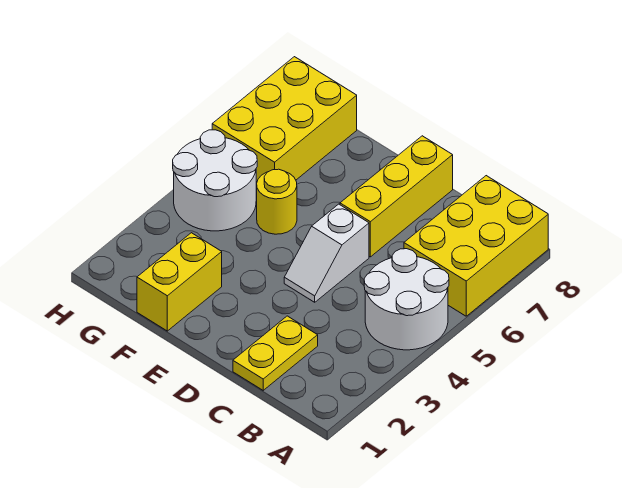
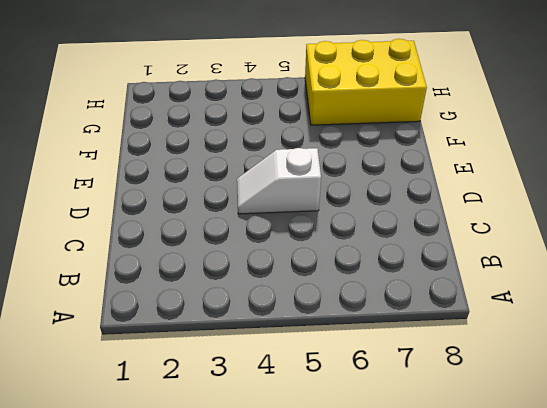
none -> white round brick A4:B5 level 1
none -> yellow brick A6:B8 level 1

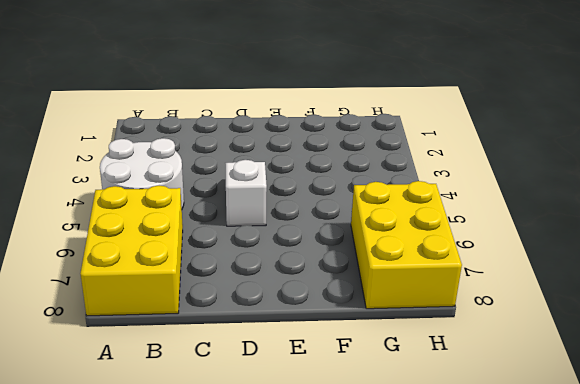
none -> yellow plate C1:C2 level 1
none -> yellow brick D6:D8 level 1

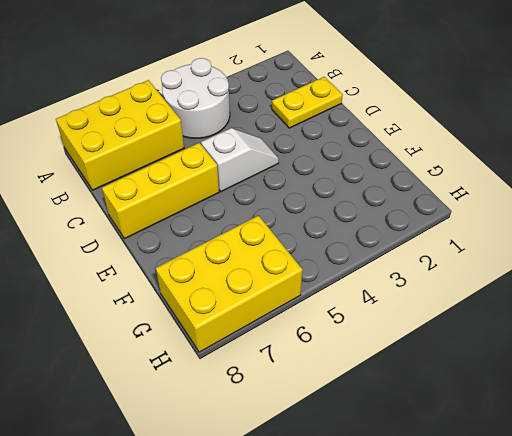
none -> yellow brick F1:F2 level 1
none -> yellow round brick F5 level 1

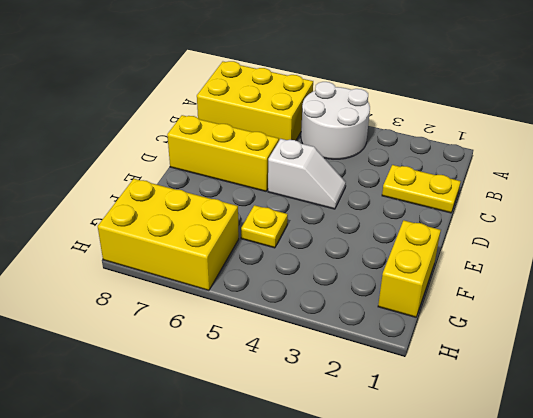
yellow brick F1:G1 level 1 -> yellow brick F1:F2 level 1
yellow plate F5 level 1 -> yellow round brick F5 level 1
none -> white round brick G4:H5 level 1

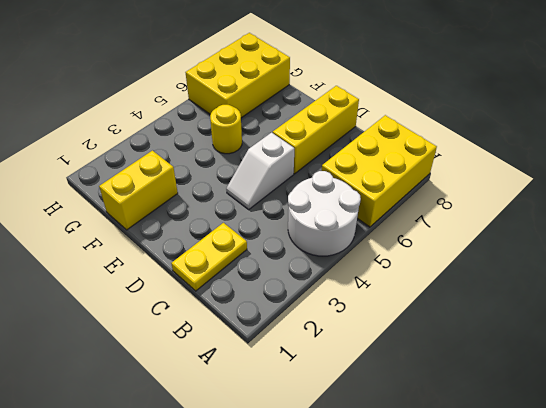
none -> white round brick G4:H5 level 1

